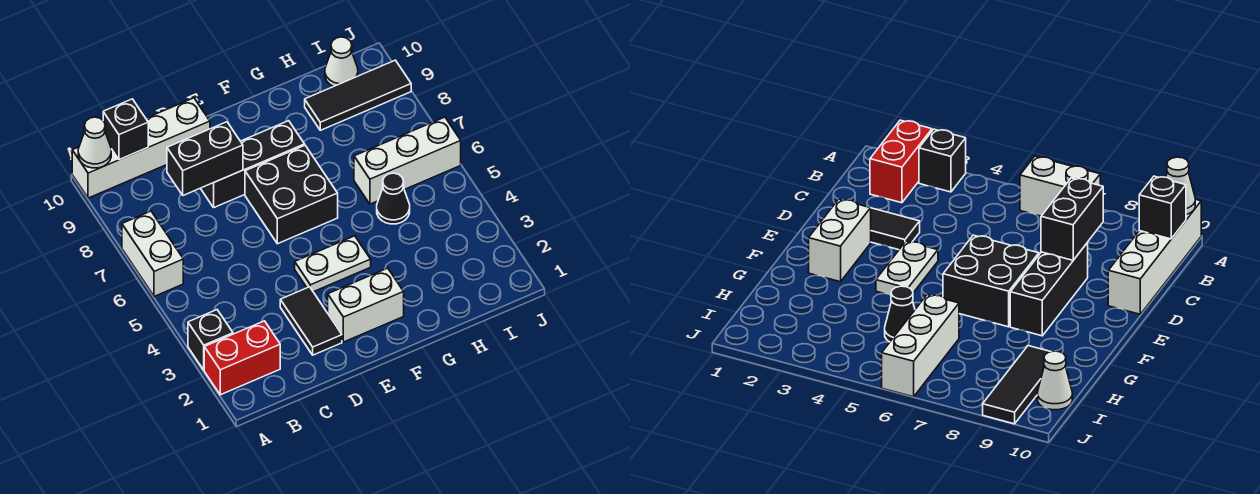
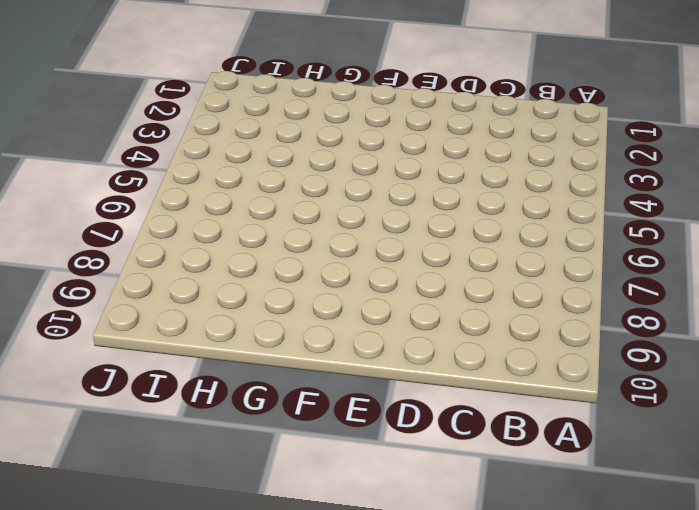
none -> red brick A2:B2 level 1
none -> black brick A3 level 1
none -> white brick A6:A7 level 1

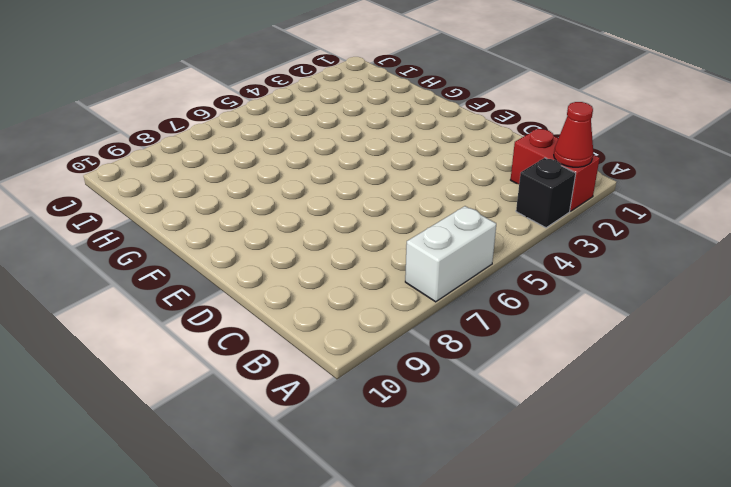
red cone A2 level 2 -> none
none -> white brick A10:D10 level 1
none -> black tile D2:D3 level 1
none -> black brick D8:F8 level 1

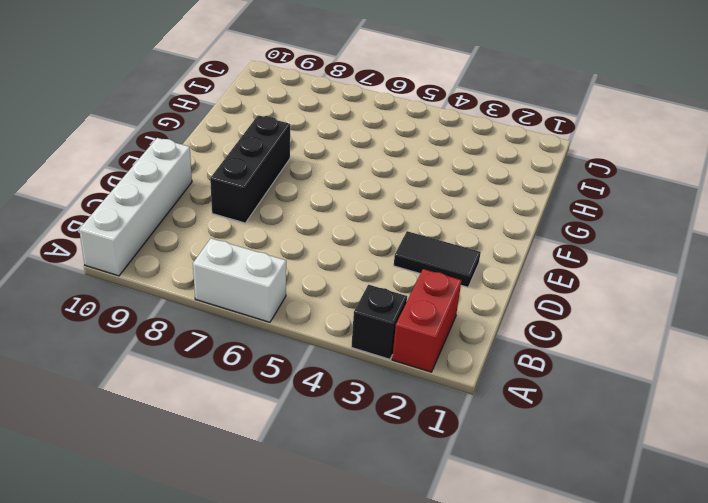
none -> white brick E2:F2 level 1
none -> white plate E4:F4 level 1
none -> black brick E6:F7 level 1

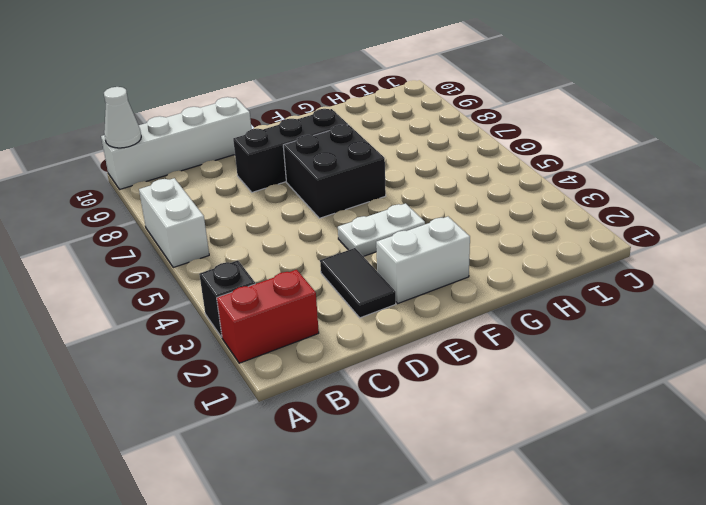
none -> black cone H5 level 1
none -> white brick H6:J6 level 1
none -> black tile H9:J9 level 1

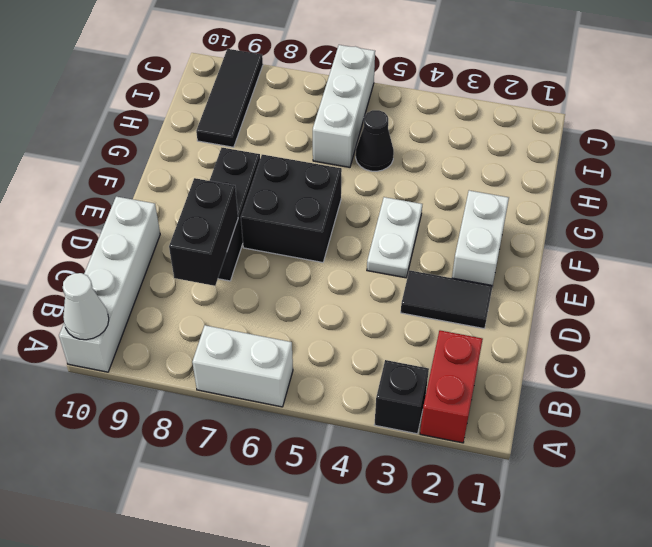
none -> white cone I10 level 1
none -> black brick B10 level 2

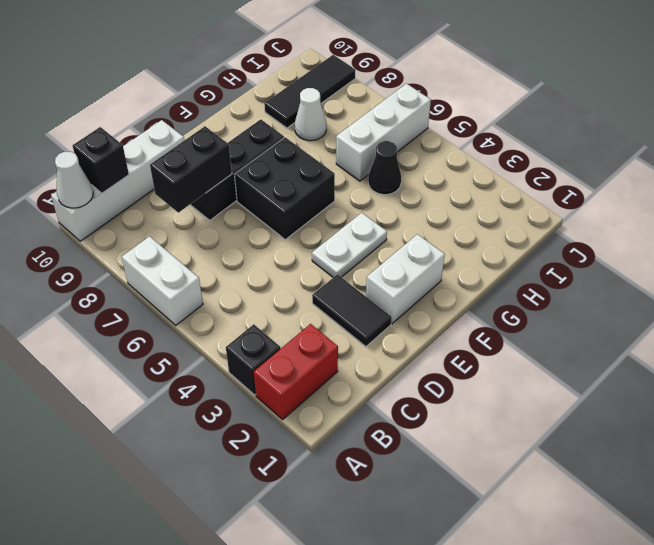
white cone H8 level 1 -> white cone I10 level 1

